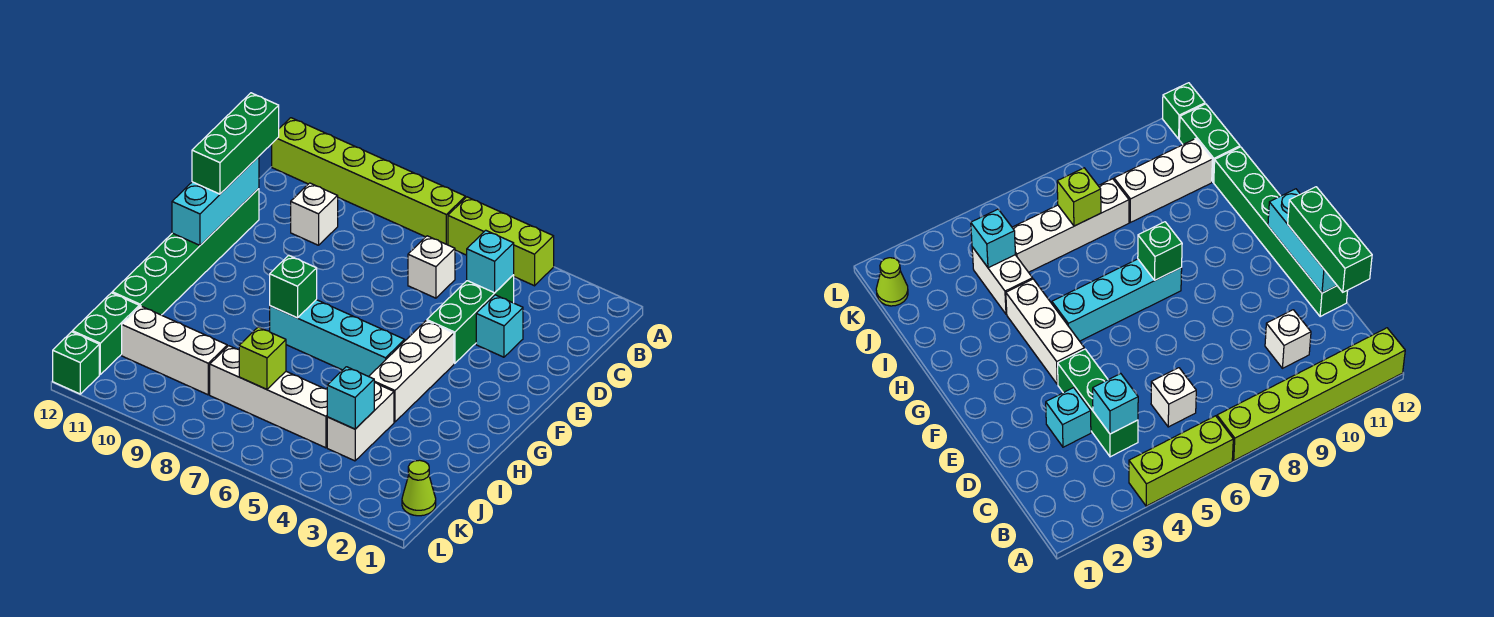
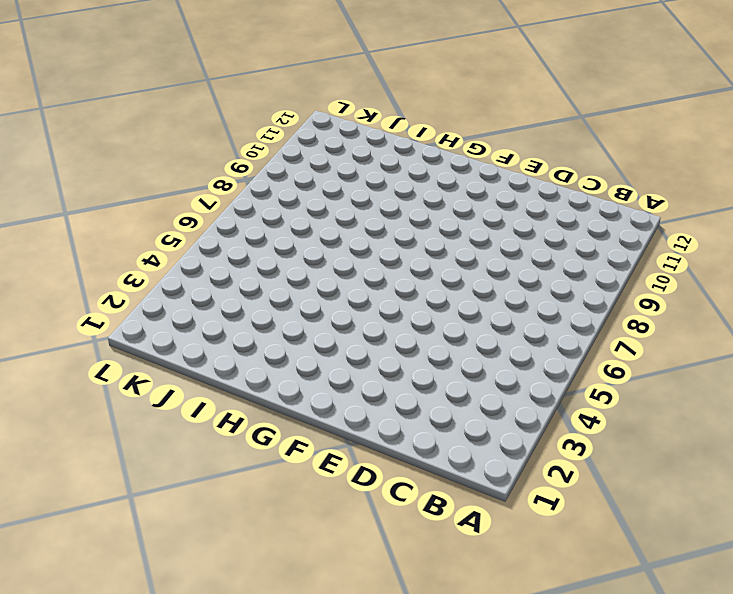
none -> lime brick A4:A6 level 1
none -> lime brick A7:A12 level 1
none -> green brick C4:E4 level 1

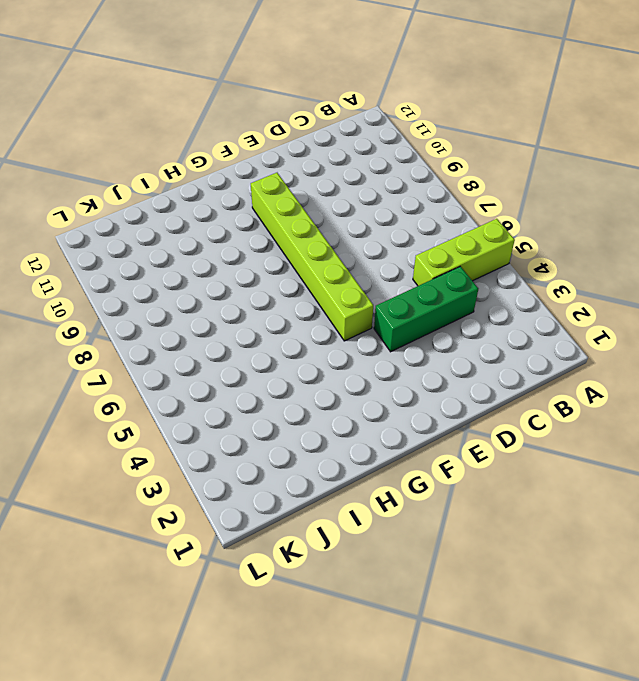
lime brick A5:C5 level 1 -> lime brick A4:A6 level 1
lime brick F5:F10 level 1 -> lime brick A7:A12 level 1
none -> white brick C6 level 1
none -> white brick C10 level 1
none -> cyan brick D3 level 1

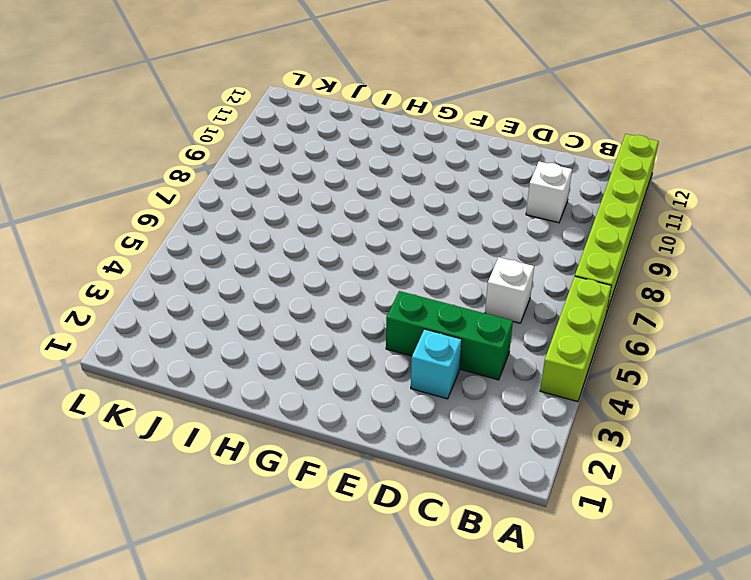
none -> green brick D12:I12 level 1
none -> white brick F4:H4 level 1
none -> cyan brick G5:G8 level 1

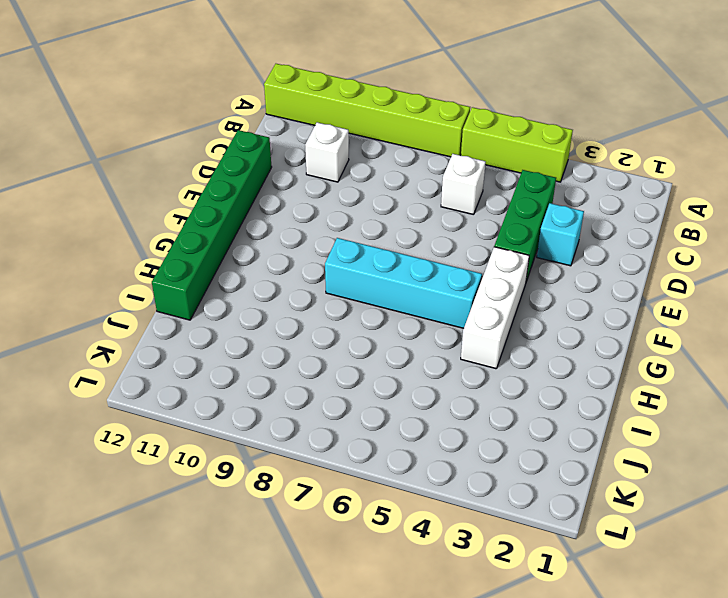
none -> white brick I4:J4 level 1
none -> white brick J5:J8 level 1
none -> white brick J9:J11 level 1

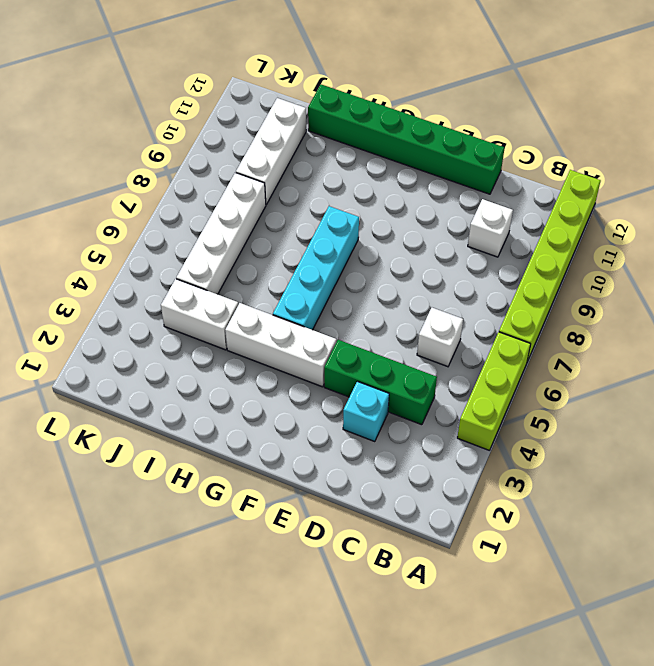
none -> green brick J12:K12 level 1
none -> lime cone K1 level 1
none -> green brick L12 level 1

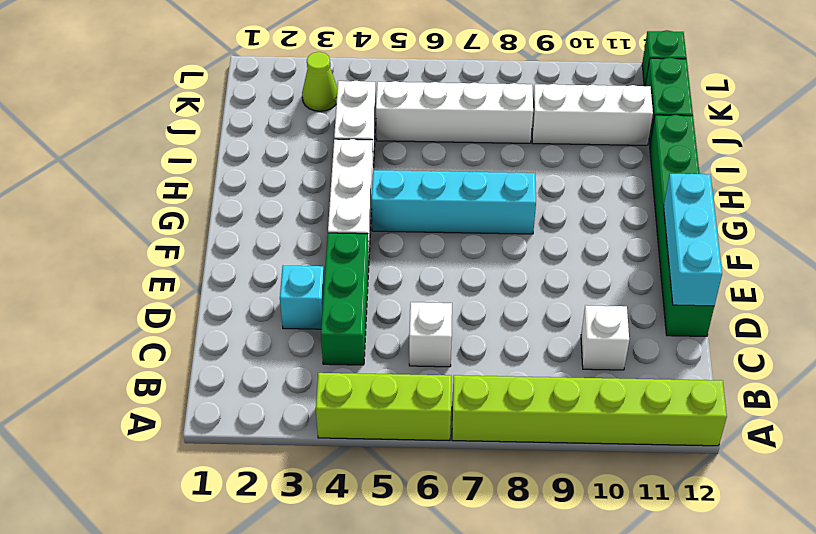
lime cone K3 level 1 -> lime cone K1 level 1
none -> cyan brick C4 level 2
none -> green brick G8 level 2
none -> cyan brick J4 level 2

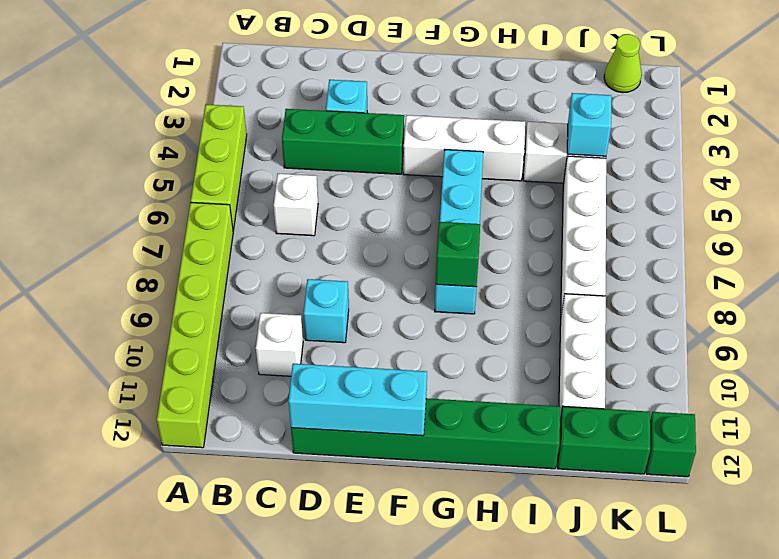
cyan brick D9 level 1 -> cyan brick C4 level 2
none -> lime brick J7 level 2
none -> green brick C12:E12 level 3

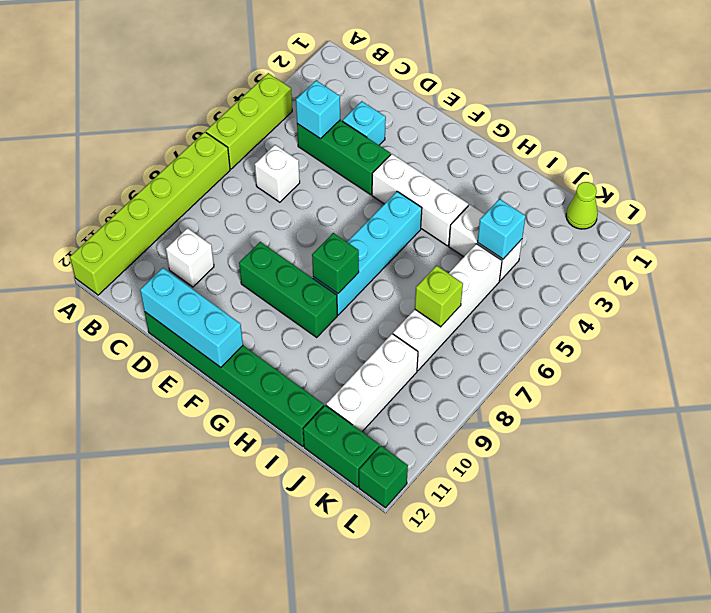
green brick E9:G9 level 1 -> green brick C12:E12 level 3

